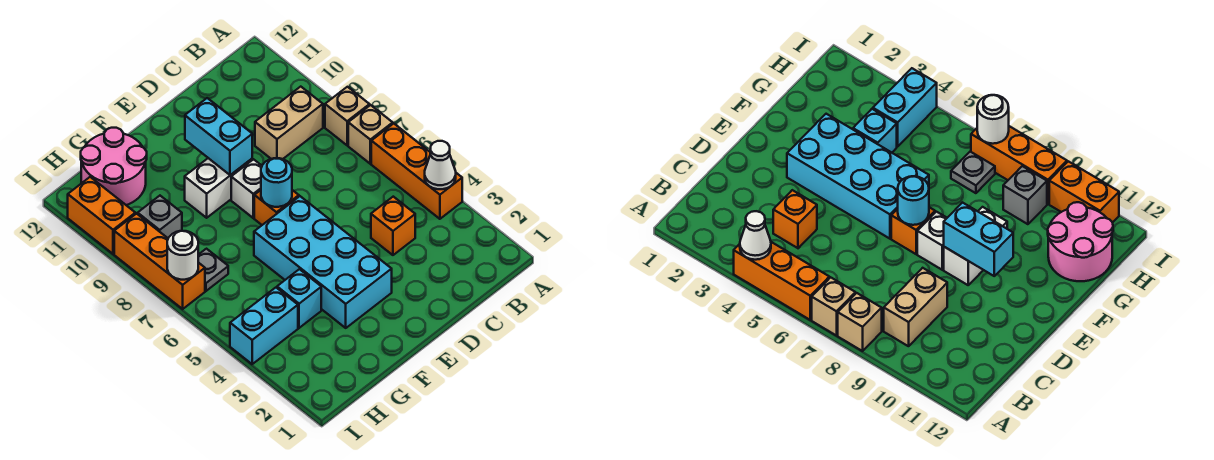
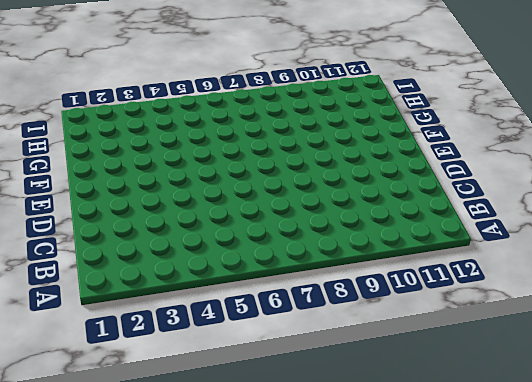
none -> orange brick A4:A6 level 1
none -> tan brick A7 level 1
none -> tan brick A8 level 1

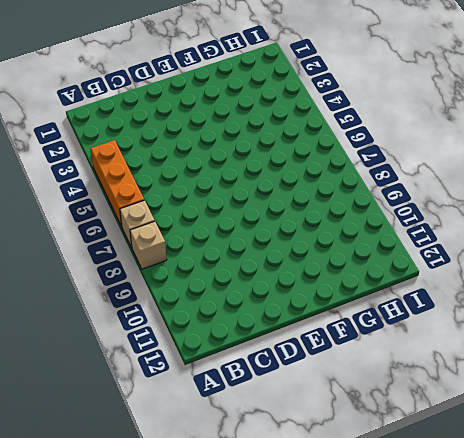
none -> tan brick B9:C9 level 1
none -> orange brick C4 level 1
none -> cyan brick E3:F6 level 1

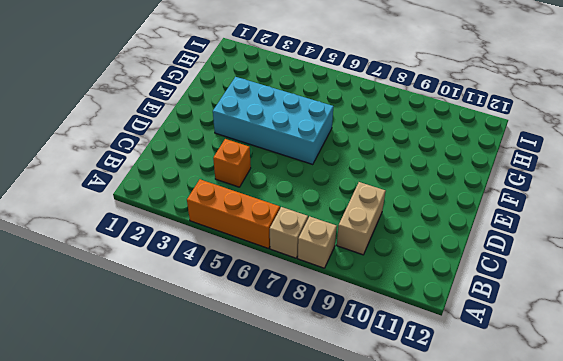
none -> orange brick E7 level 1
none -> white brick E8 level 1
none -> white brick E9:F9 level 1

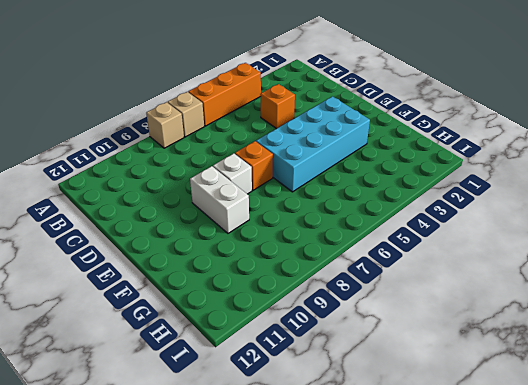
none -> tan brick B9:C9 level 1
none -> cyan brick G4 level 1
none -> pink round brick G11:H12 level 1

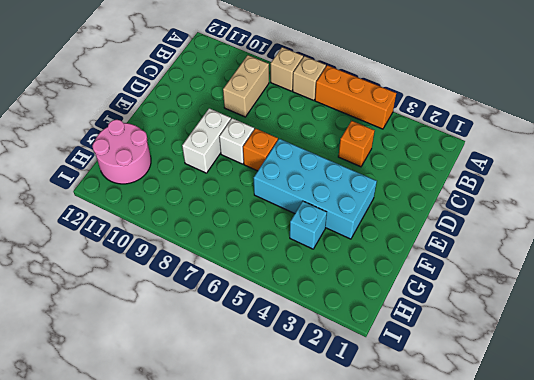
none -> cyan brick H4:I4 level 1
none -> grey plate H7 level 1
none -> grey brick H9 level 1

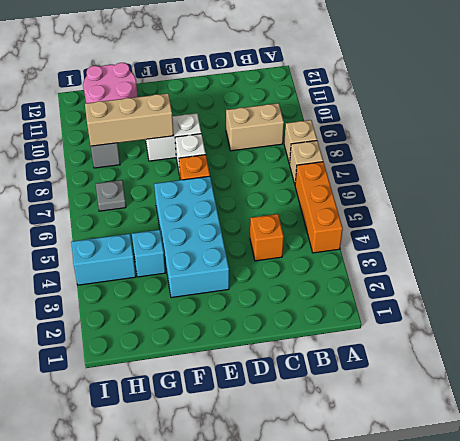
tan brick F9:H9 level 2 -> none
none -> orange brick I7:I9 level 1
none -> orange brick I10:I11 level 1
none -> white cone A4 level 2

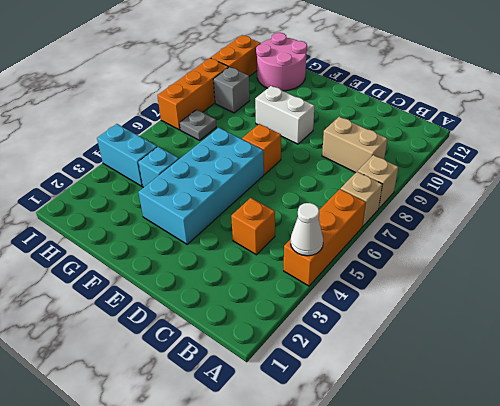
none -> white brick E8 level 1
none -> cyan round brick E7 level 2
none -> cyan brick E9:E10 level 2

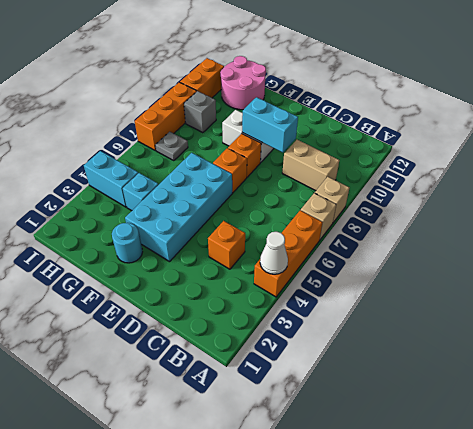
cyan brick D9:E9 level 2 -> cyan brick E9:E10 level 2
orange brick E8 level 1 -> white brick E8 level 1
cyan round brick F2 level 1 -> cyan round brick E7 level 2
none -> white round brick I7 level 2

